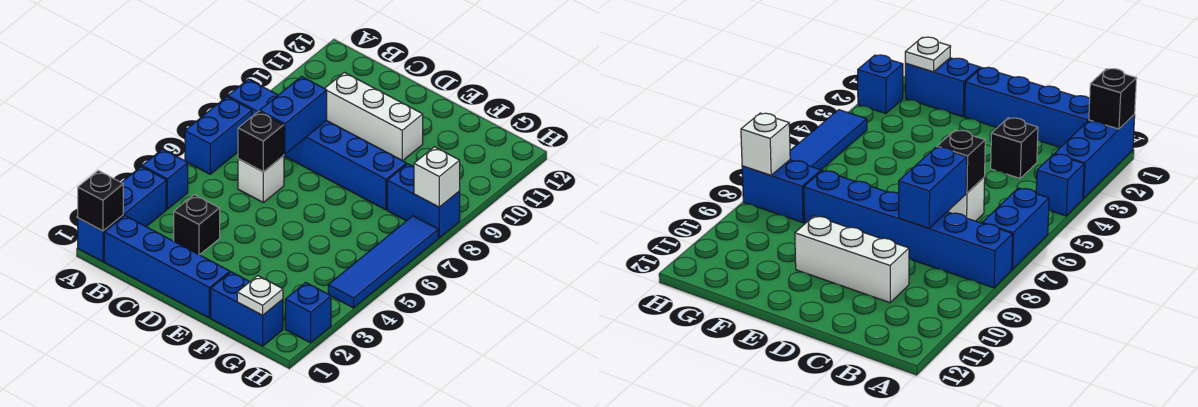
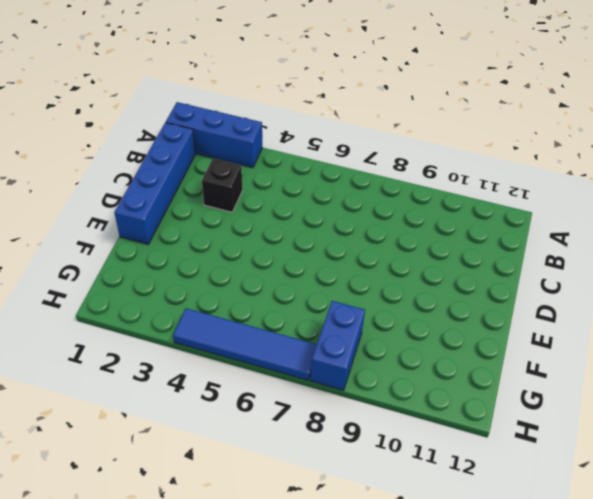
none -> blue brick A4 level 1
none -> blue brick A6:A7 level 1
none -> blue brick A8:F8 level 1

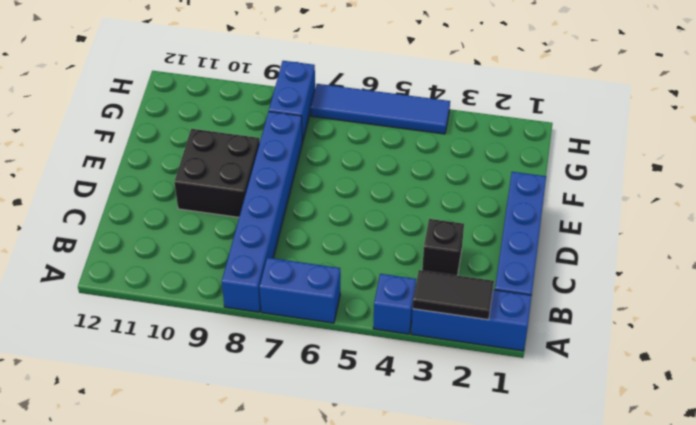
black tile A2:A3 level 2 -> none
black brick D9:E10 level 1 -> white brick C10:E10 level 1
none -> white brick C6 level 1
none -> blue brick F1:G1 level 1
none -> blue brick H2 level 1

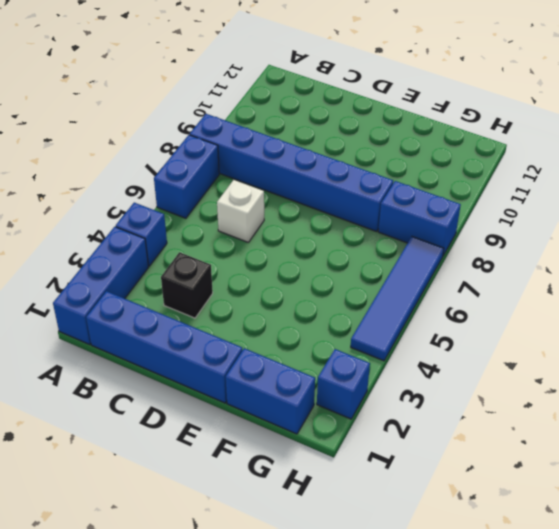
none -> white brick C10:E10 level 1
none -> black brick A1 level 2
none -> black brick C6 level 2

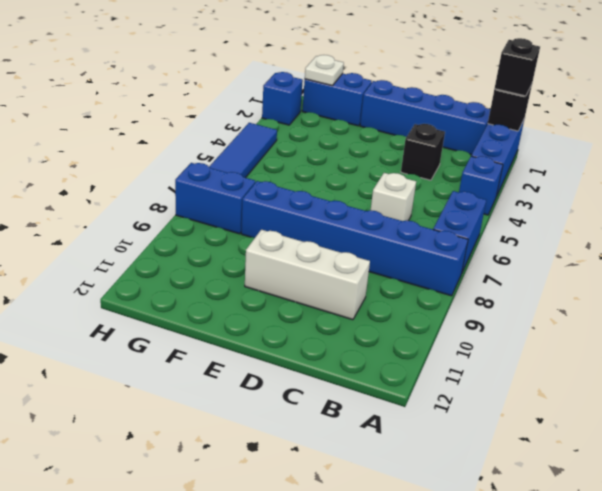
black brick A1 level 3 -> black brick C6 level 2
none -> blue brick C7:C8 level 2
none -> white brick H8 level 2

